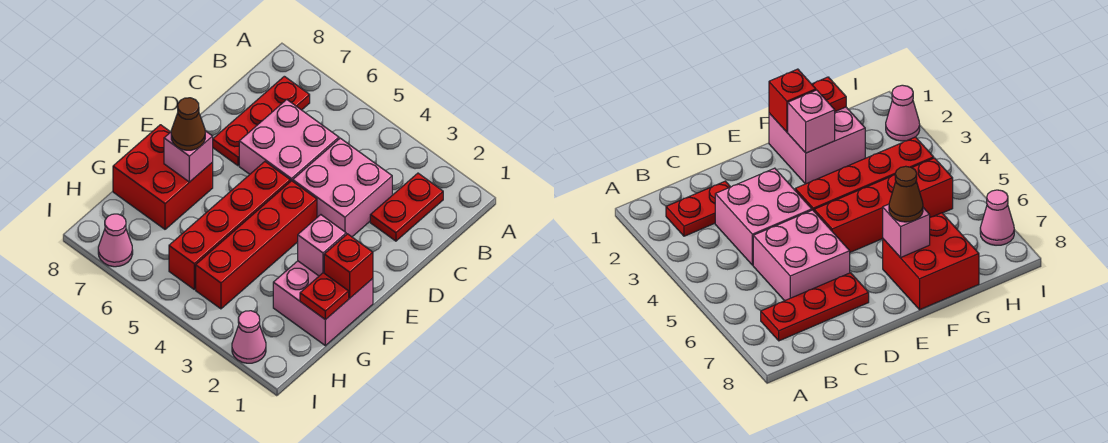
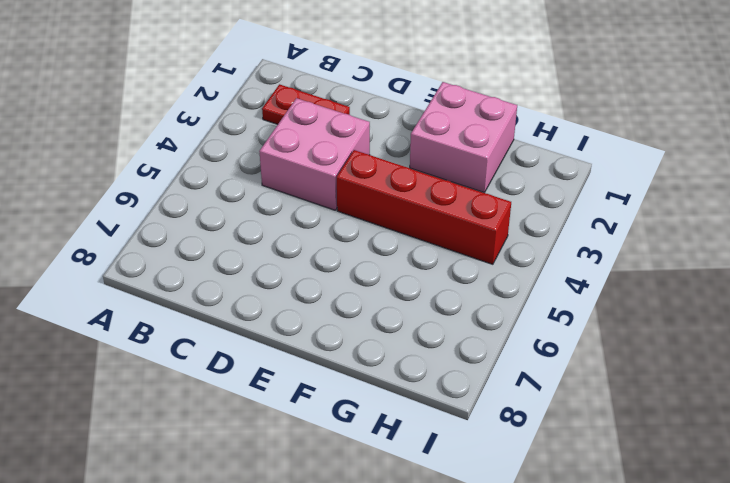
none -> red plate B7:D7 level 1
none -> pink brick C5:D6 level 1
none -> red brick E5:H5 level 1

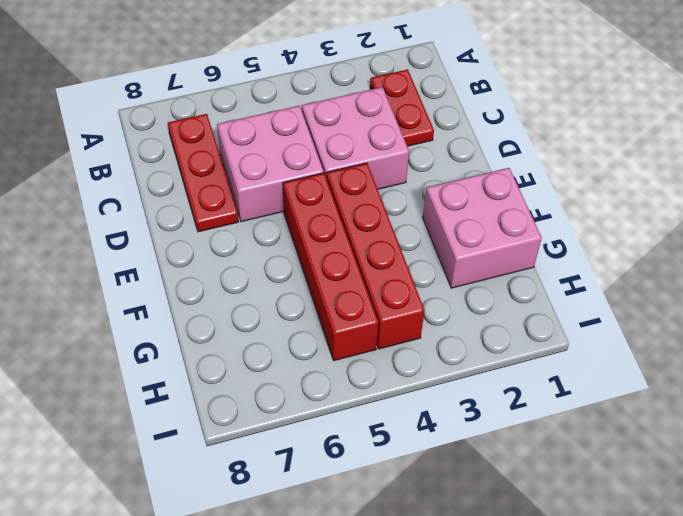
none -> red brick F7:G8 level 1
none -> pink cone I2 level 1
none -> pink cone I7 level 1

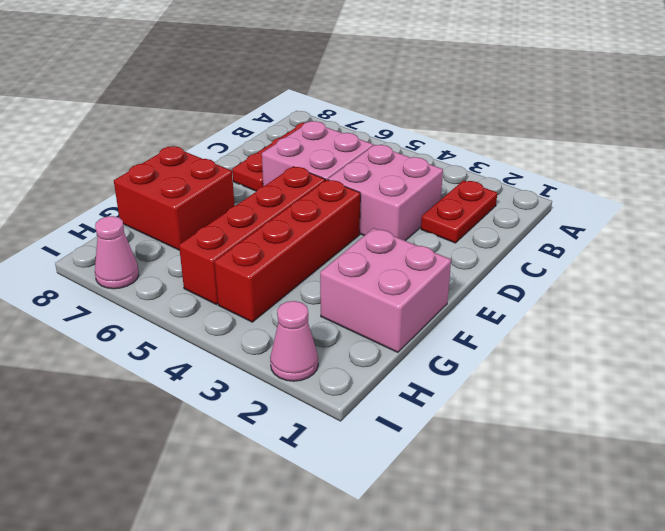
none -> red brick F1 level 2
none -> pink brick F2 level 2
none -> pink brick F7 level 2

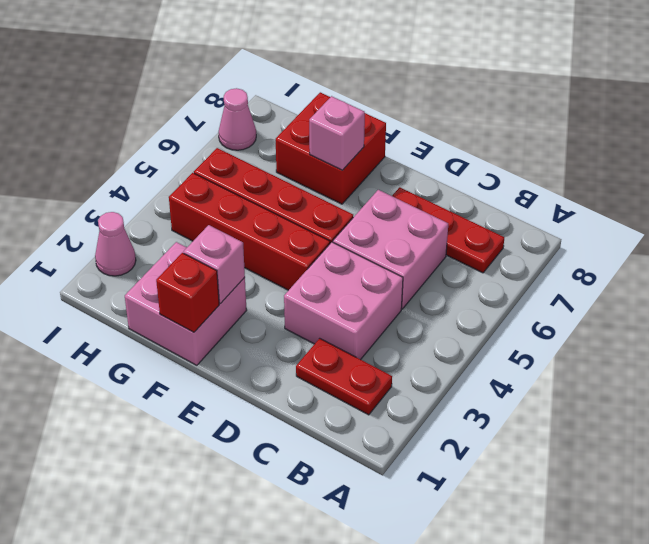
none -> red plate G1 level 2
none -> brown cone F7 level 3

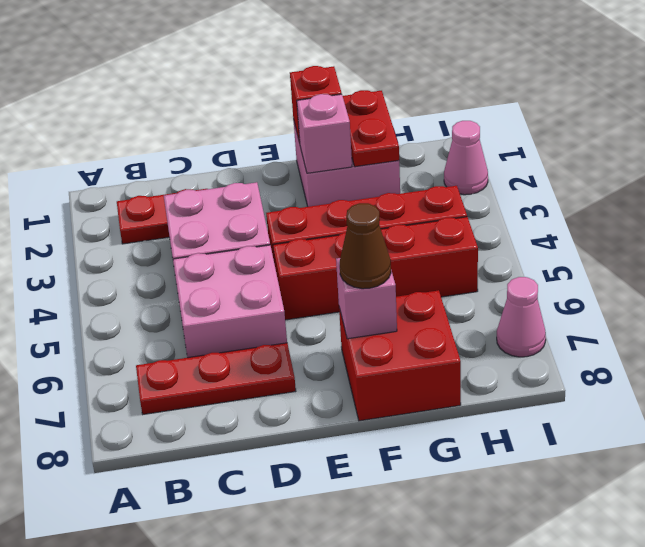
red plate G1:G2 level 2 -> red plate G1 level 2

